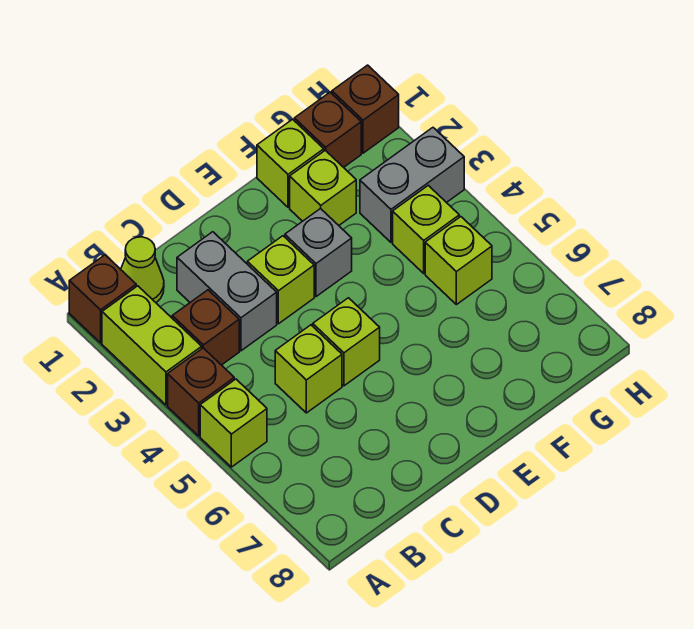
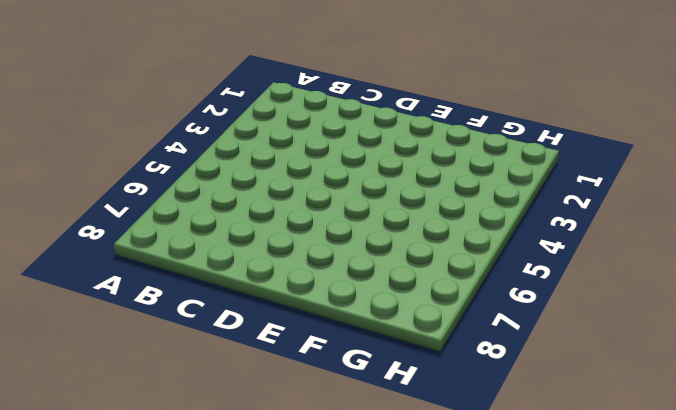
none -> brown brick A1 level 1
none -> lime brick A2:A3 level 1
none -> brown brick A4 level 1

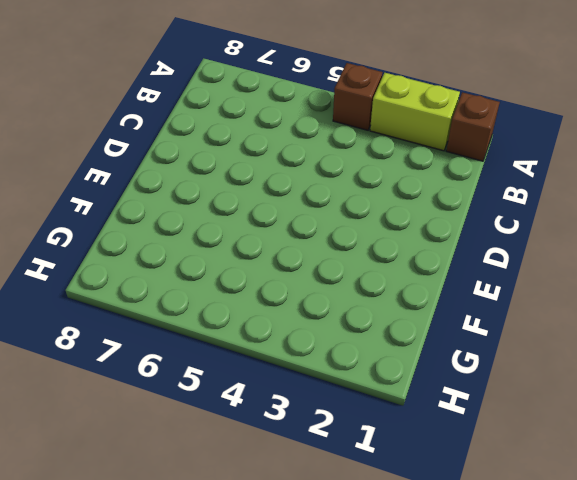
none -> lime brick A5 level 1
none -> lime cone B1 level 1
none -> brown brick B3 level 1

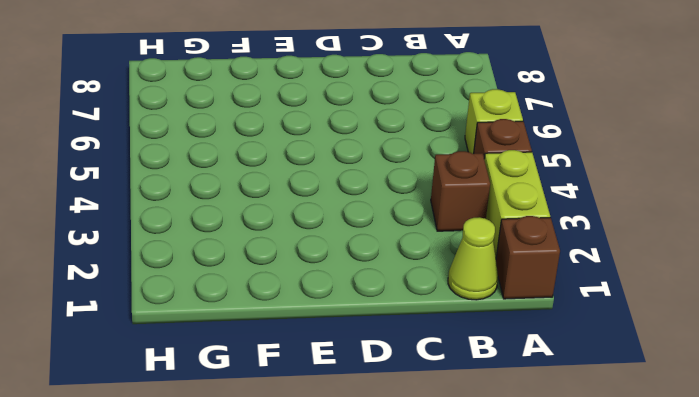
none -> grey brick C2:C3 level 1
none -> lime brick C5 level 1
none -> lime brick D3 level 1

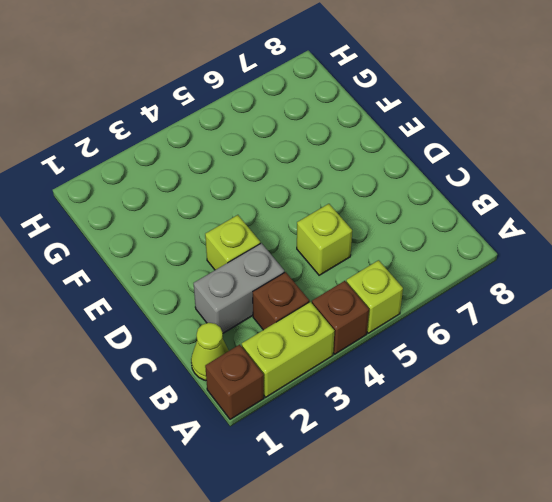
none -> lime brick D5 level 1
none -> grey brick E3 level 1
none -> lime brick F1 level 1

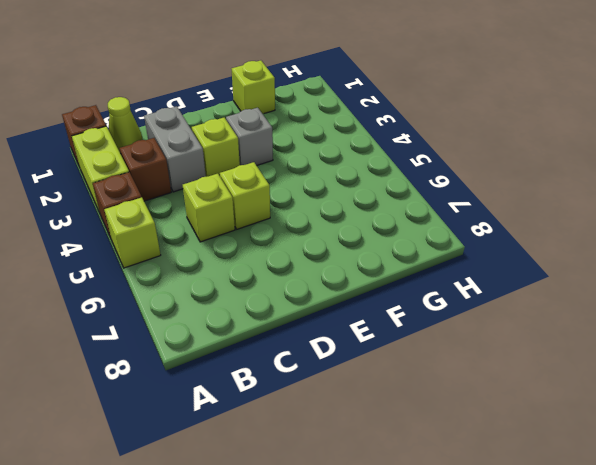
none -> lime brick F2 level 1
none -> brown brick G1 level 1
none -> grey brick G3:H3 level 1

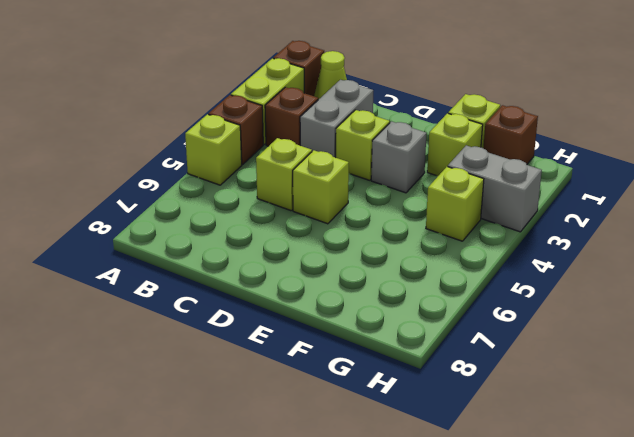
none -> lime brick G5 level 1
none -> brown brick H1 level 1

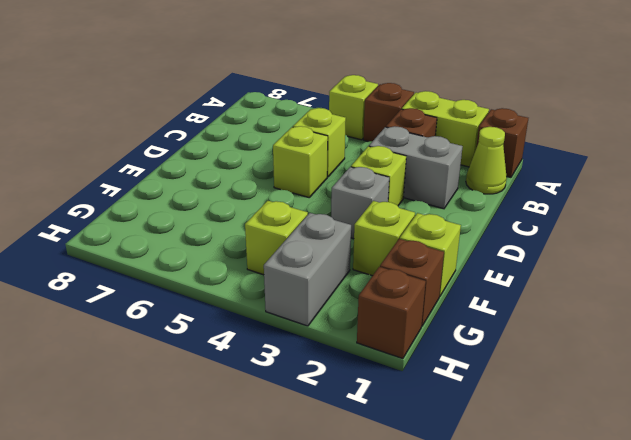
none -> lime brick G5 level 1

